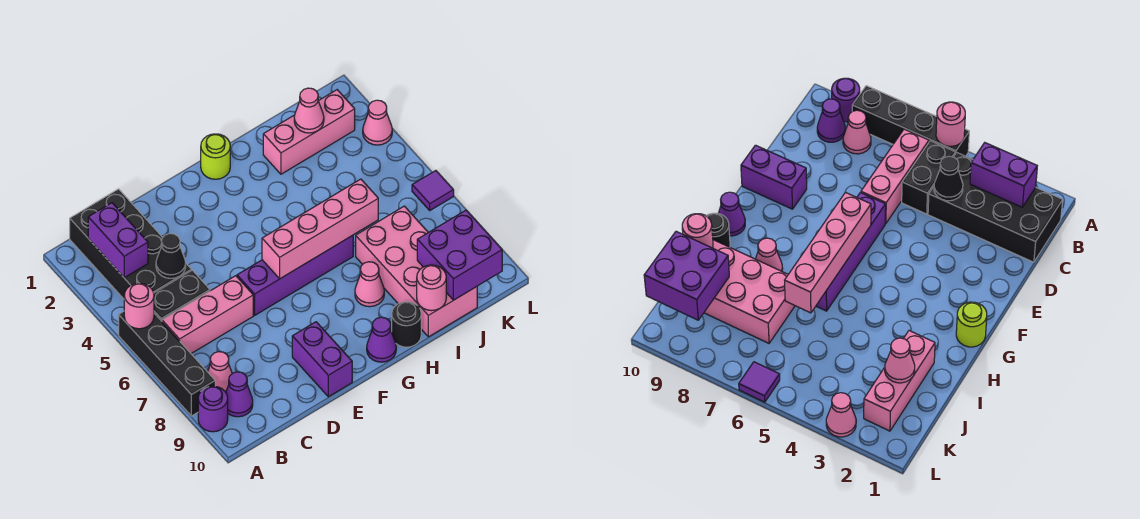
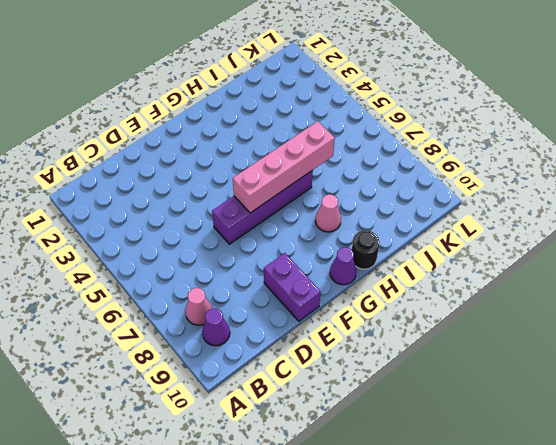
none -> black brick A5:A8 level 1
none -> purple round brick A9 level 1
none -> black brick B1:C4 level 1

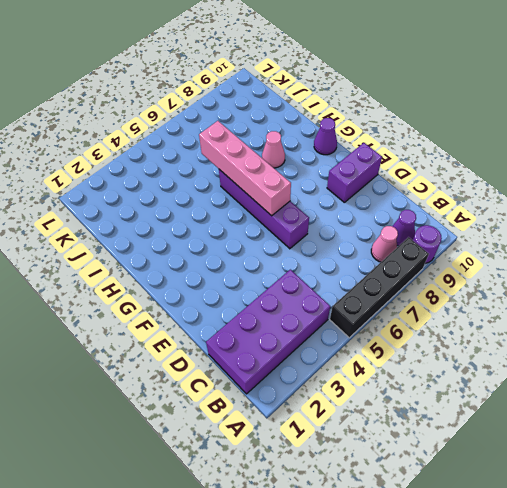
purple brick B1:C4 level 1 -> black brick B1:C4 level 1
none -> black brick B5:C5 level 1
none -> pink brick B6:D6 level 1
none -> lime round brick G1 level 1

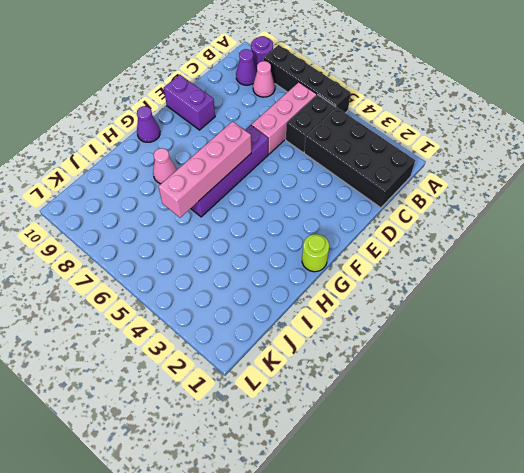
none -> black round brick H10 level 1
none -> pink brick I2:K2 level 1
none -> pink brick I7:J10 level 1

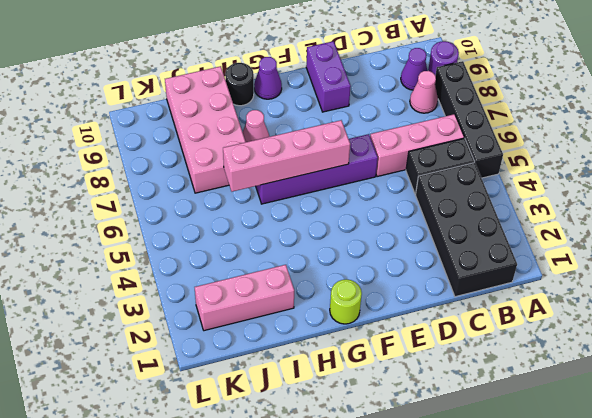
none -> pink cone L3 level 1
none -> purple tile L6 level 1
none -> pink round brick A5 level 2

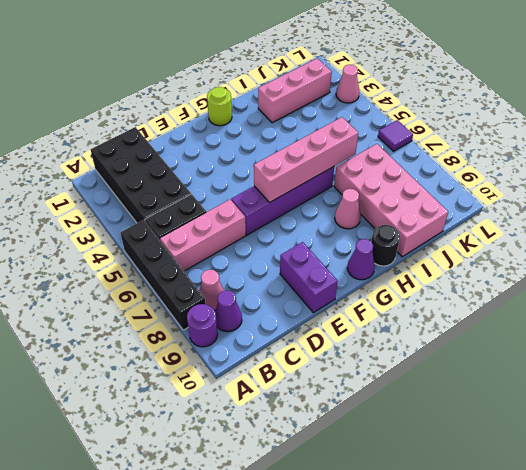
none -> pink round brick A5 level 2
none -> purple brick B2:B3 level 2
none -> black cone C4 level 2

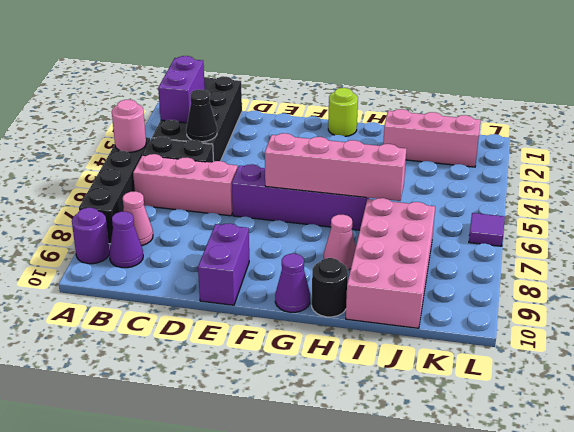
none -> pink cone L3 level 1
none -> pink round brick I10 level 2
none -> pink cone J2 level 2

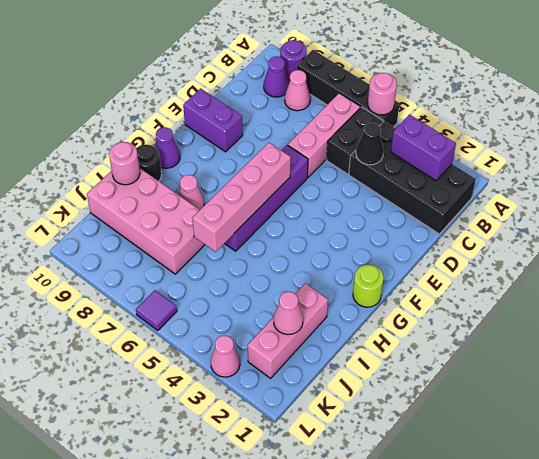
none -> purple brick J9:K10 level 2

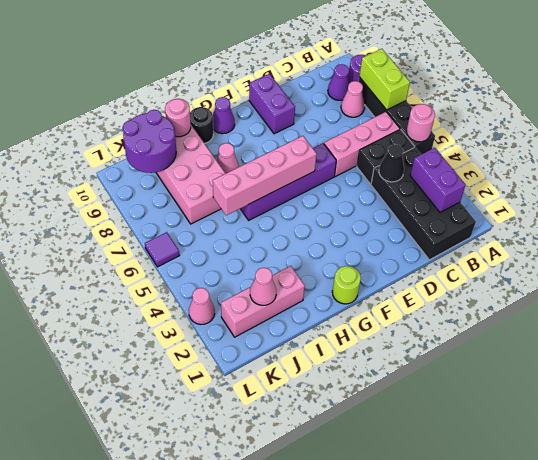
lime brick A7:A8 level 2 -> none
purple round brick J9:K10 level 2 -> purple brick J9:K10 level 2

